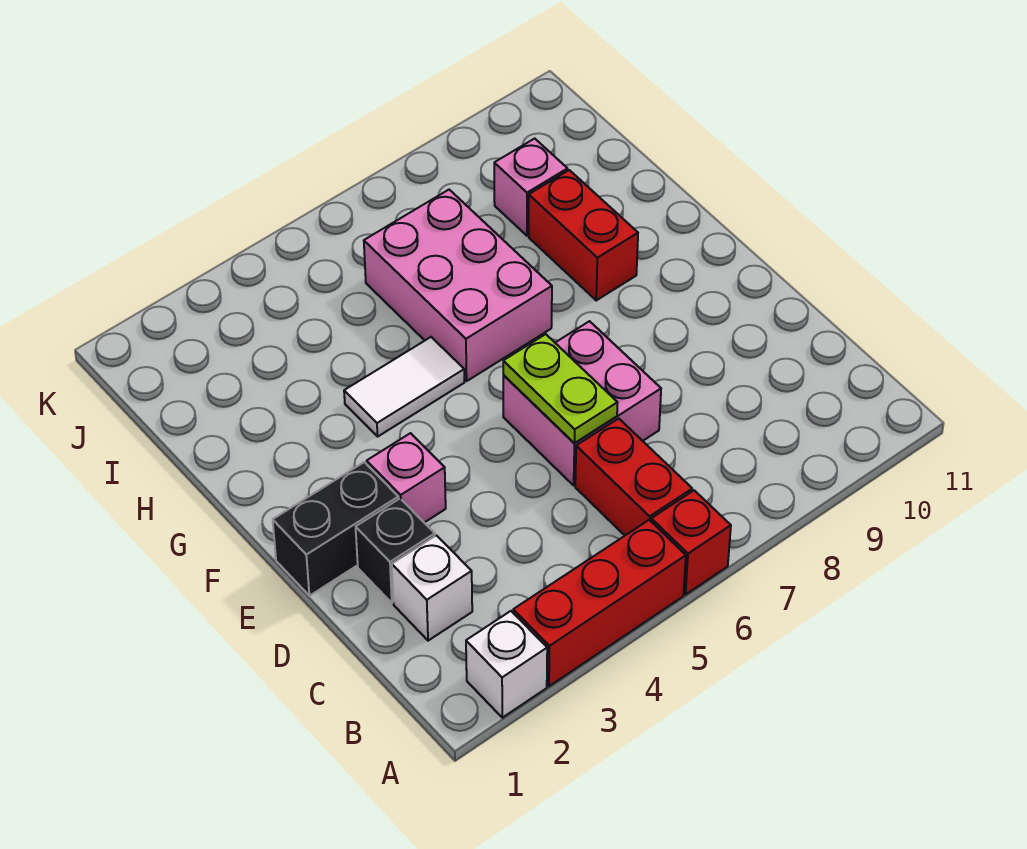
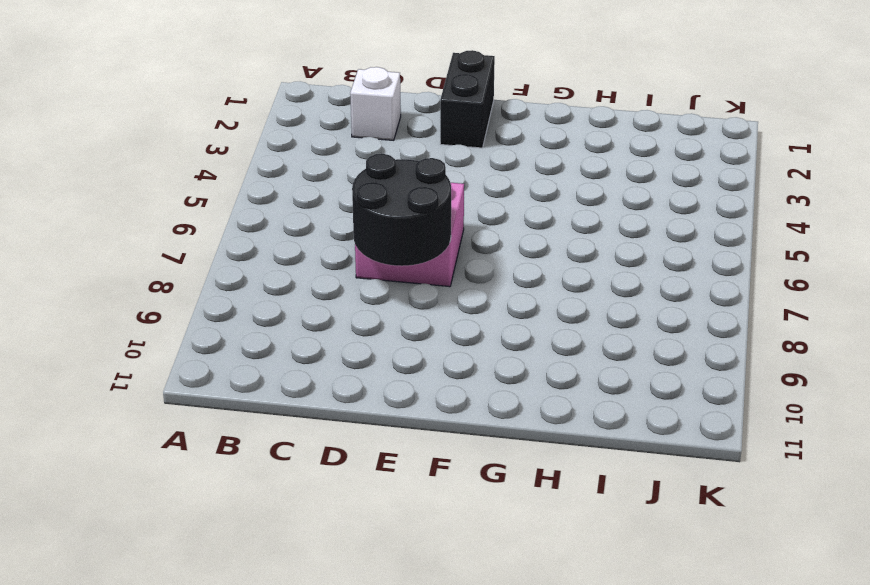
black round brick D7:E8 level 2 -> none
none -> white brick A2 level 1
none -> red brick A3:A5 level 1
none -> red brick A6 level 1

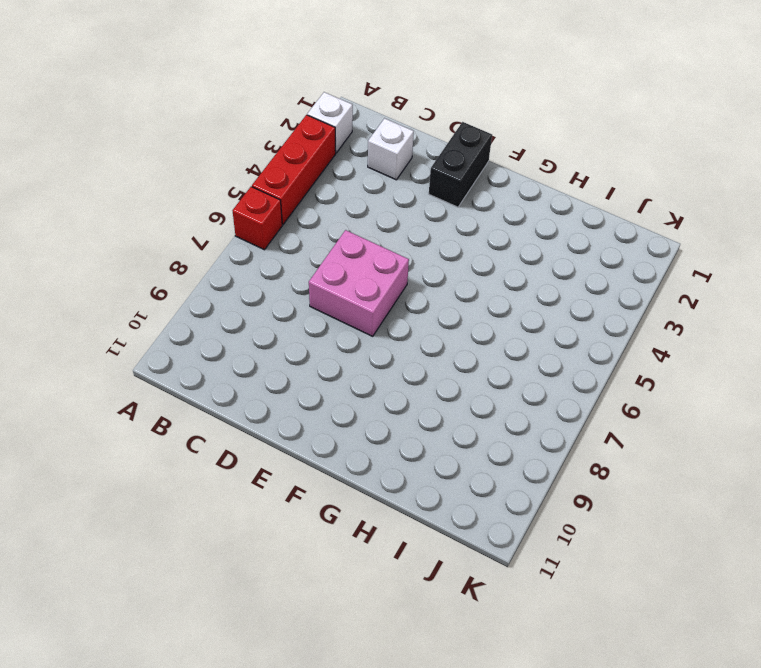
none -> red brick B6:C6 level 1
none -> black brick D2 level 1
none -> pink brick E3 level 1

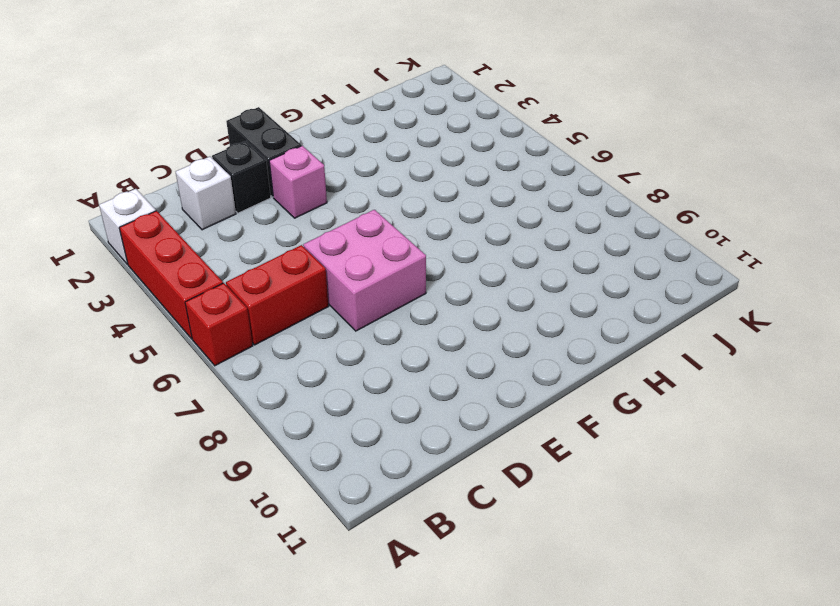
none -> white tile G4:G5 level 1
none -> pink brick G6:I7 level 1
none -> red brick G9:H9 level 1

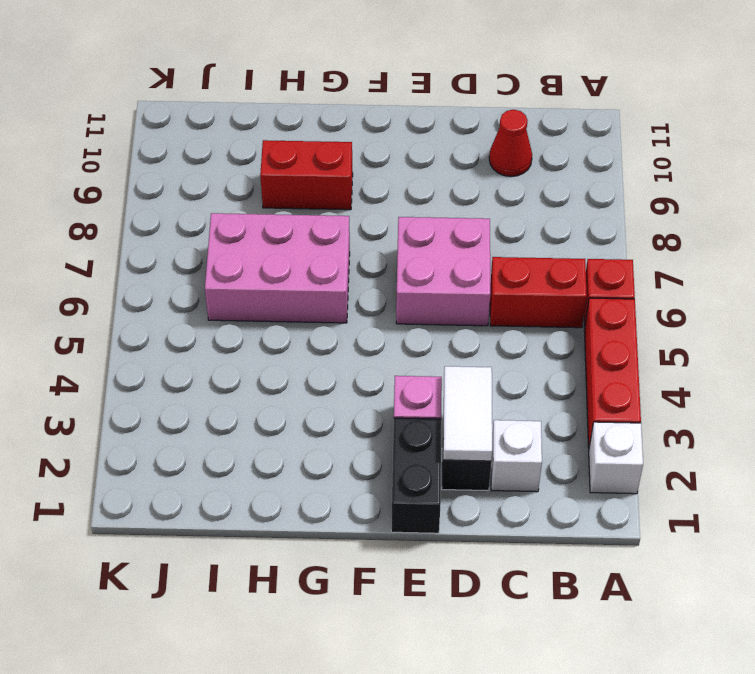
red cone C10 level 1 -> none
white tile D2:D3 level 2 -> white tile G4:G5 level 1
none -> pink brick I9 level 1
none -> lime plate D6:E6 level 2

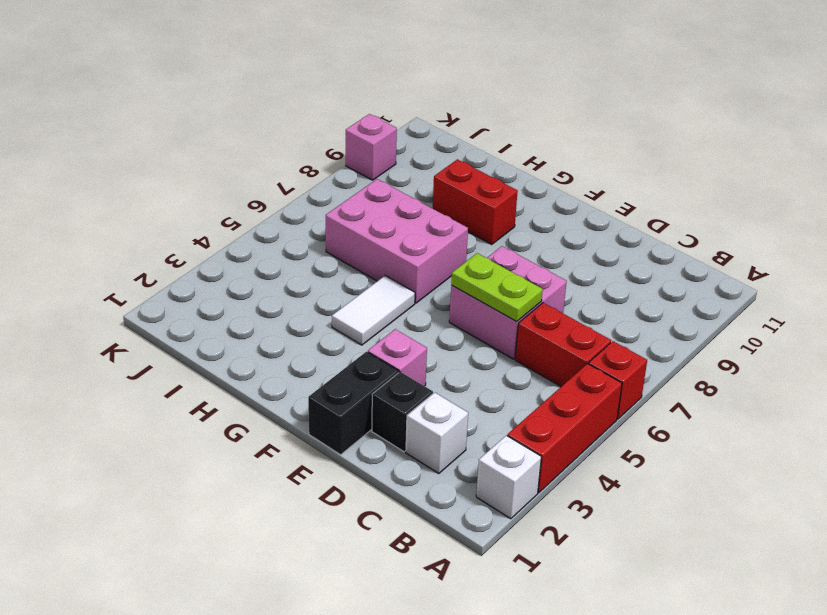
pink brick K9 level 1 -> pink brick I9 level 1

